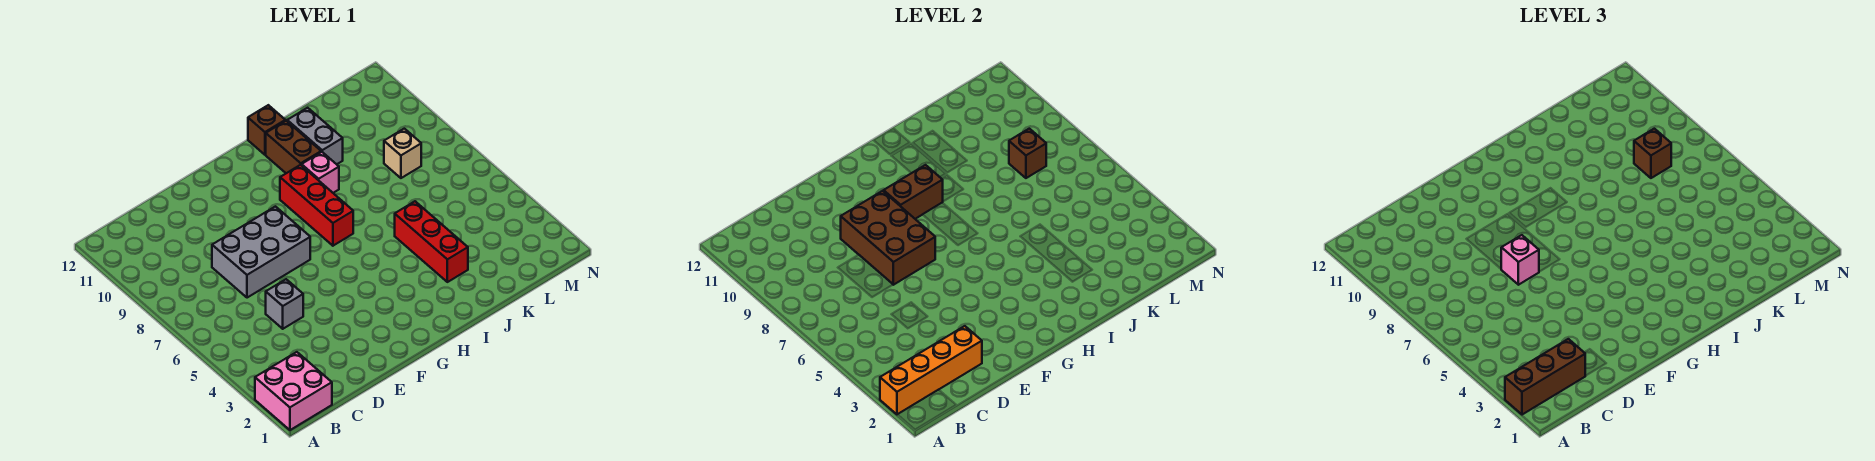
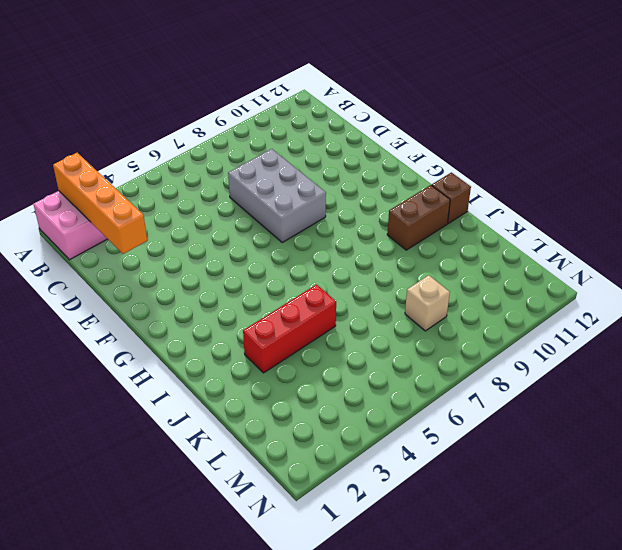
none -> grey brick D5 level 1
none -> red brick H7:H9 level 1
none -> pink brick I9 level 1

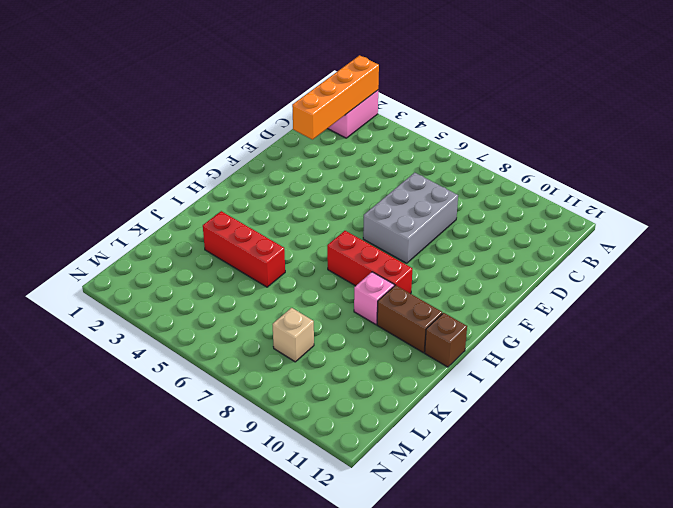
none -> grey brick D5 level 1
none -> grey brick J10:J11 level 1
none -> brown brick E7:F9 level 2

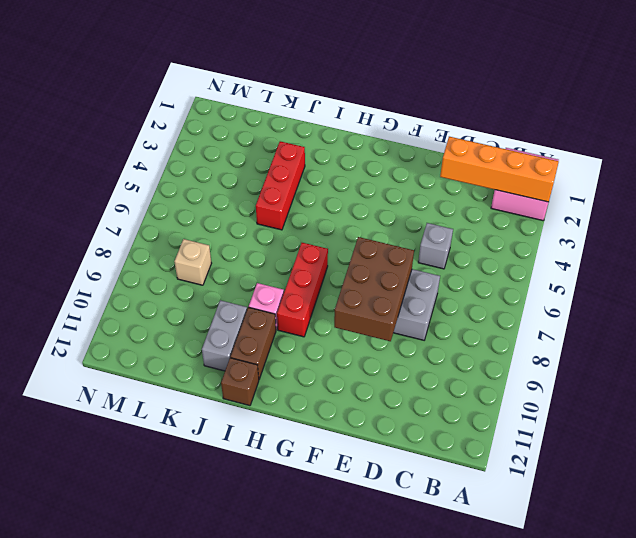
none -> brown brick G9:H9 level 2
none -> brown brick L8 level 2
none -> brown brick A2:C2 level 3

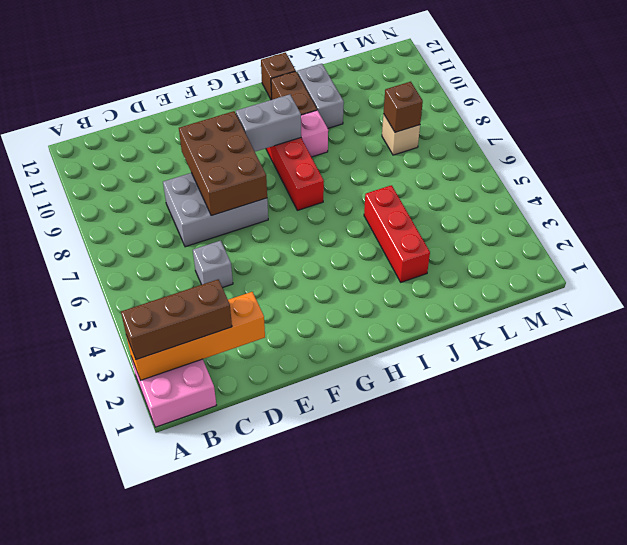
grey brick G9:H9 level 2 -> brown brick G9:H9 level 2
none -> pink brick E7 level 3
none -> brown brick L8 level 3

